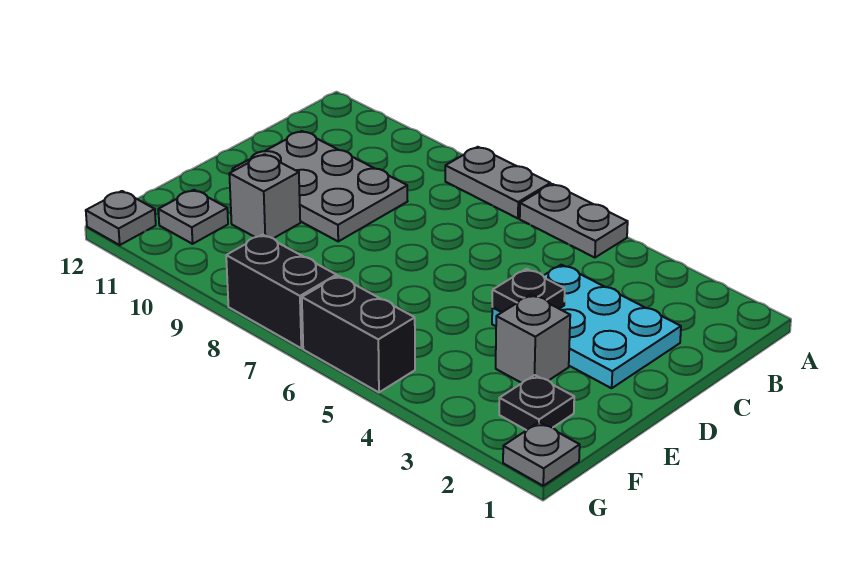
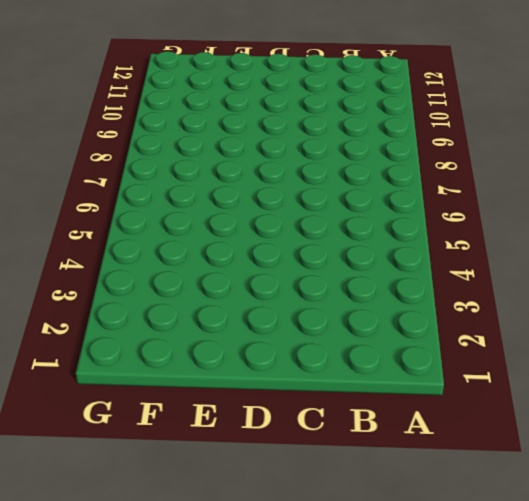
none -> grey plate A5:A6 level 1
none -> grey plate A7:A8 level 1
none -> cyan plate C2:D4 level 1

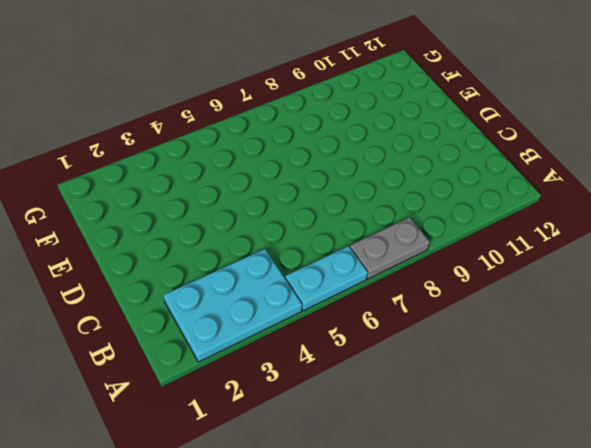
cyan plate A2:B4 level 1 -> cyan plate C2:D4 level 1
cyan plate A5:A6 level 1 -> grey plate A5:A6 level 1
none -> grey plate C9:D11 level 1
none -> grey brick E3 level 1
none -> grey brick E10 level 1

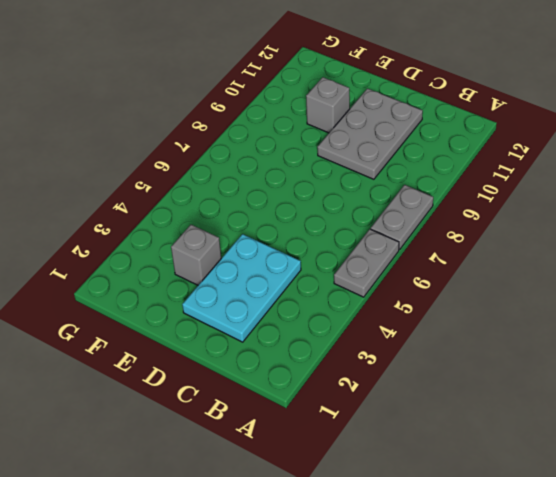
none -> black plate F2 level 1
none -> grey plate F11 level 1
none -> grey plate G1 level 1

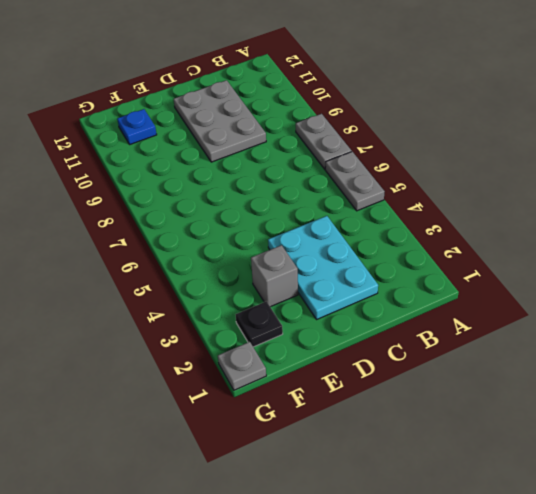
blue plate F11 level 1 -> grey plate F11 level 1
none -> grey brick E10 level 1
none -> black brick G5:G6 level 1
none -> black brick G7:G8 level 1

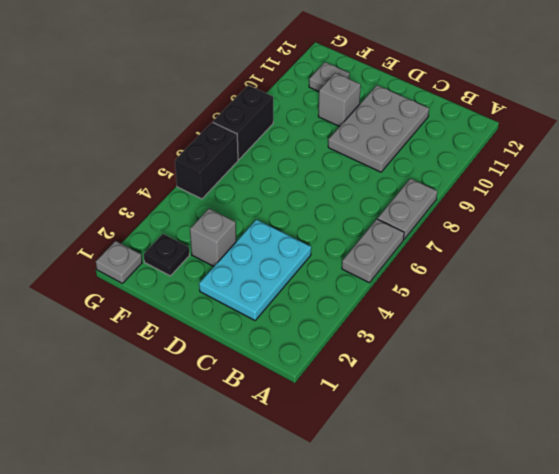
none -> grey plate G12 level 1
none -> black plate D4 level 2

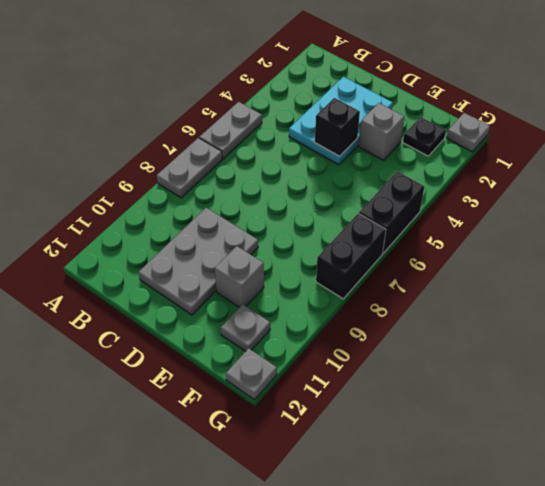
black brick D4 level 2 -> black plate D4 level 2

